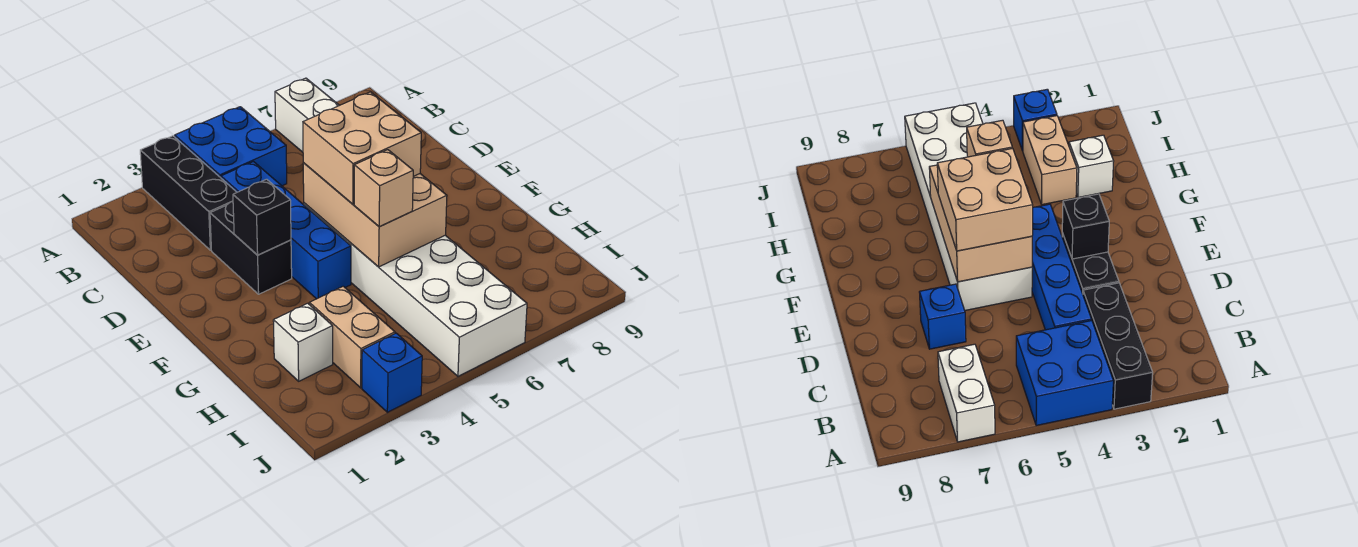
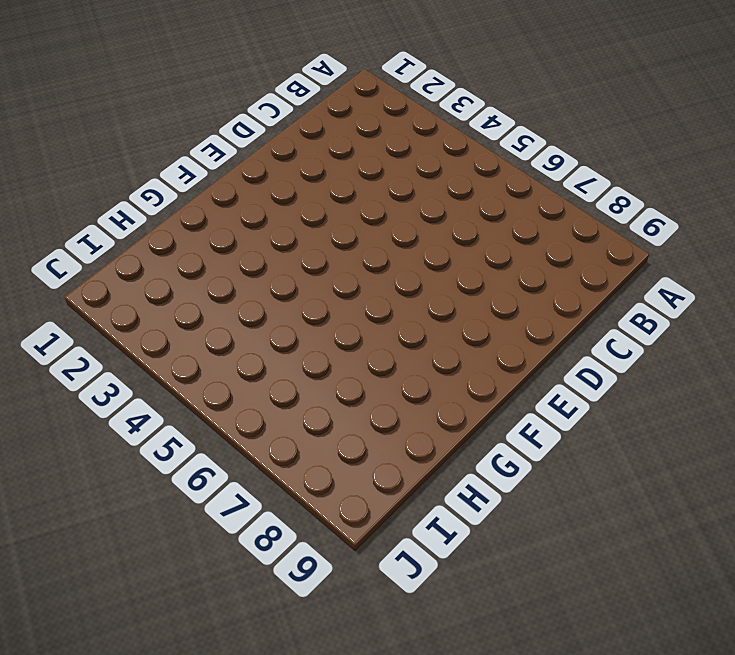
none -> black brick A3:C3 level 1
none -> blue brick A4:B5 level 1
none -> white brick A7:B7 level 1

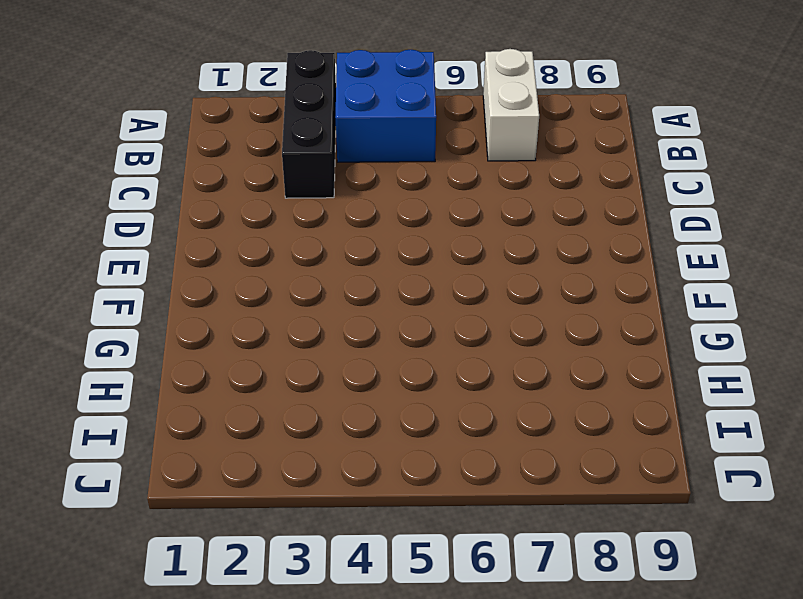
none -> blue brick C4:F4 level 1
none -> black brick D3:E3 level 1
none -> blue brick D7 level 1

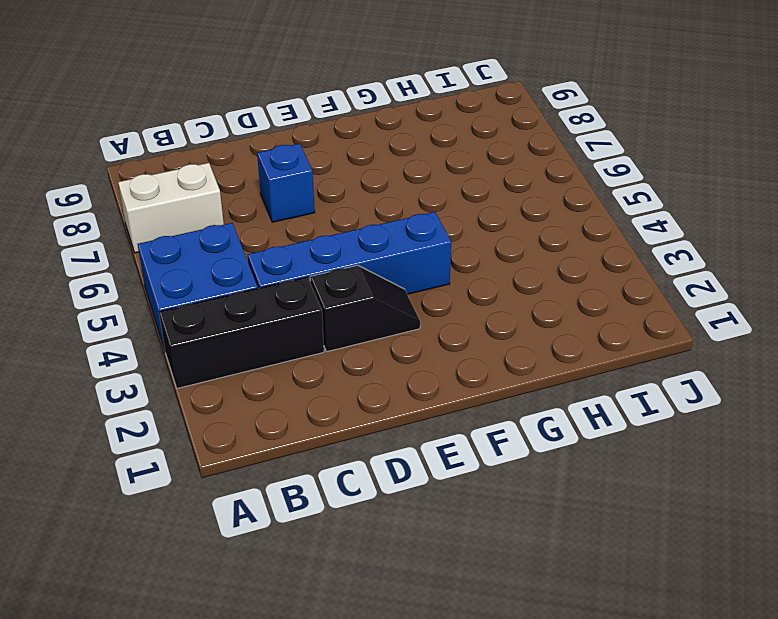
black slope D3:E3 level 1 top D -> black brick D3:E3 level 1
none -> white brick E5:J6 level 1
none -> white brick H2 level 1
none -> tan brick H3:I3 level 1

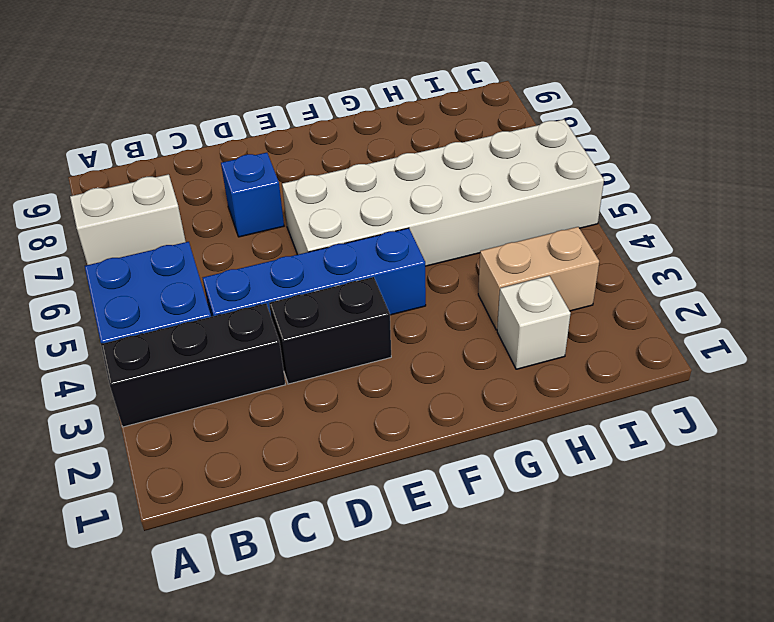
none -> blue brick J3 level 1
none -> black brick E3 level 2
none -> tan brick E5:G6 level 2

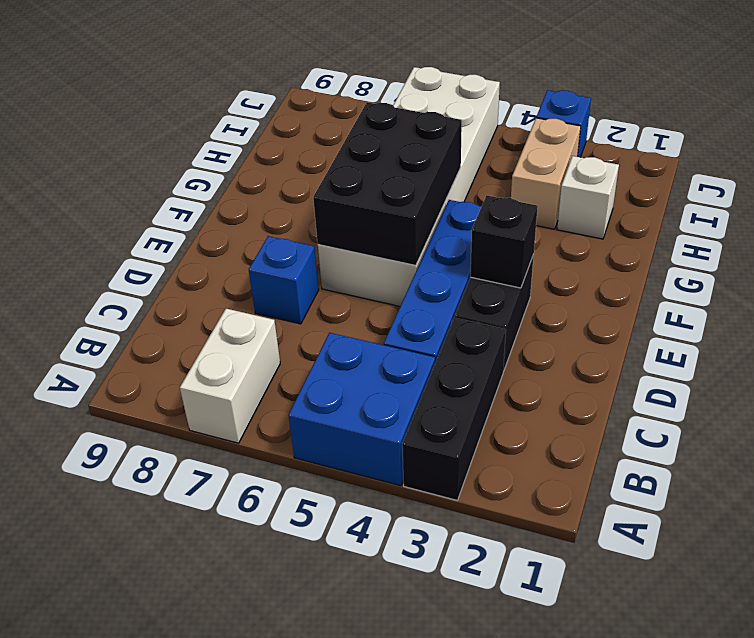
black brick E5:G6 level 2 -> tan brick E5:G6 level 2
none -> tan brick E5:F6 level 3
none -> tan brick G5 level 3

